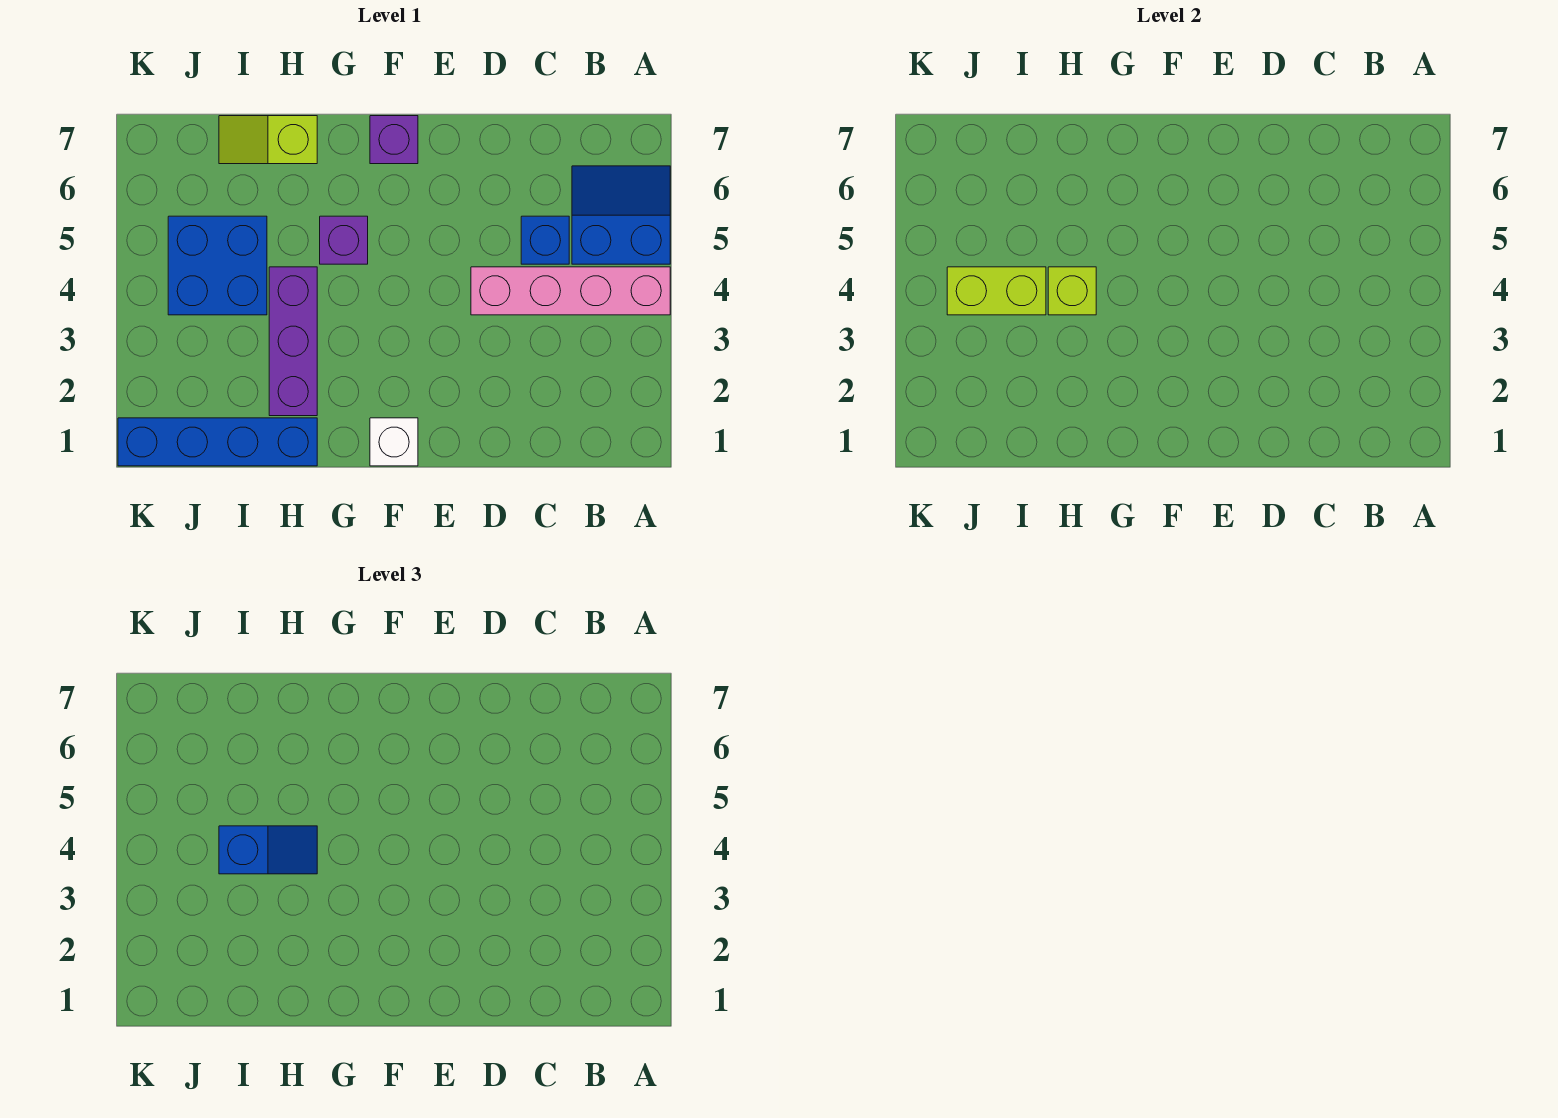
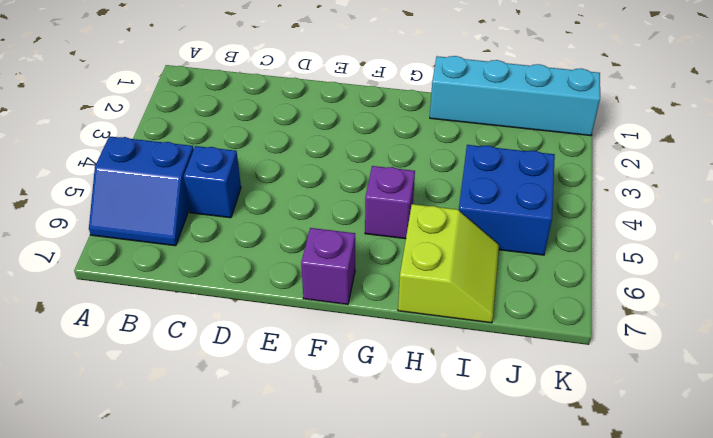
cyan brick H1:K1 level 1 -> blue brick H1:K1 level 1
lime slope H6:I7 level 1 top H -> lime slope H7:I7 level 1 top H
none -> pink brick A4:D4 level 1
none -> white brick F1 level 1
none -> purple brick H2:H4 level 1

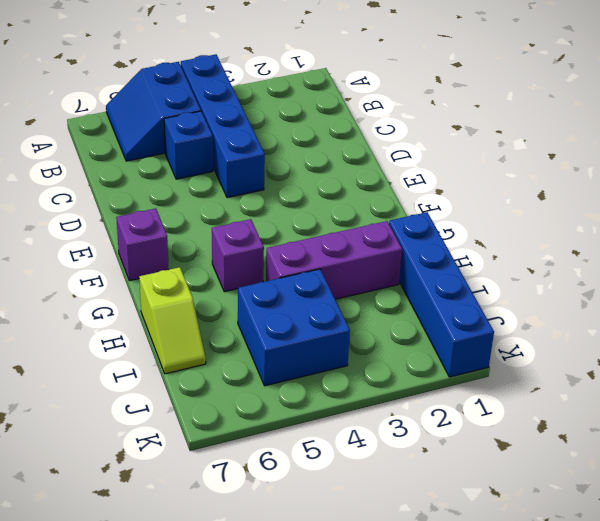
blue brick A4:D4 level 1 -> pink brick A4:D4 level 1
none -> white brick F1 level 1
none -> lime brick H4 level 2
none -> lime brick I4:J4 level 2

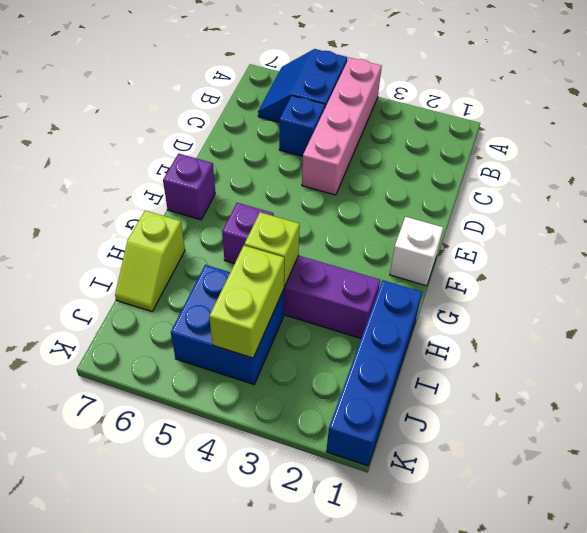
none -> blue slope H4:I4 level 3 top I

